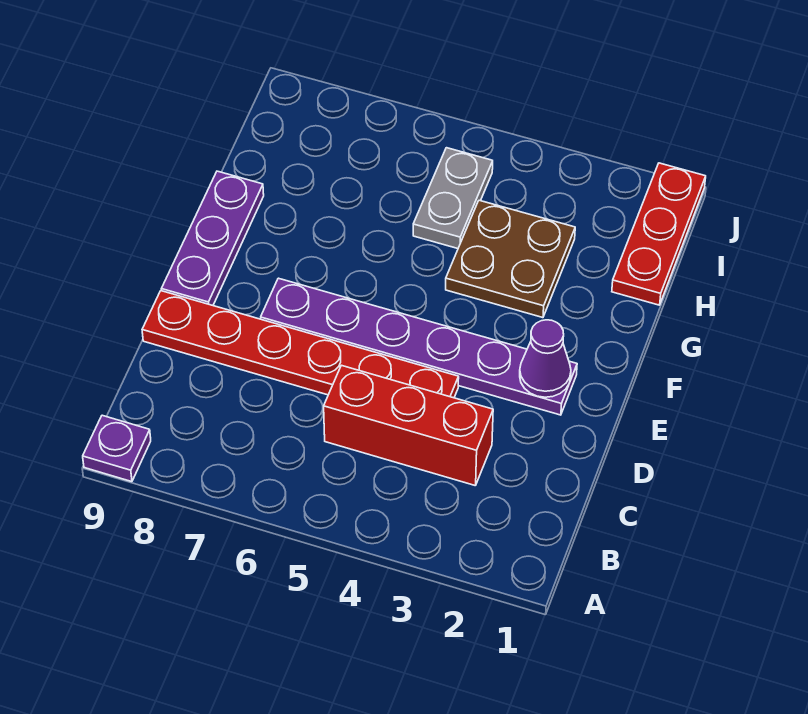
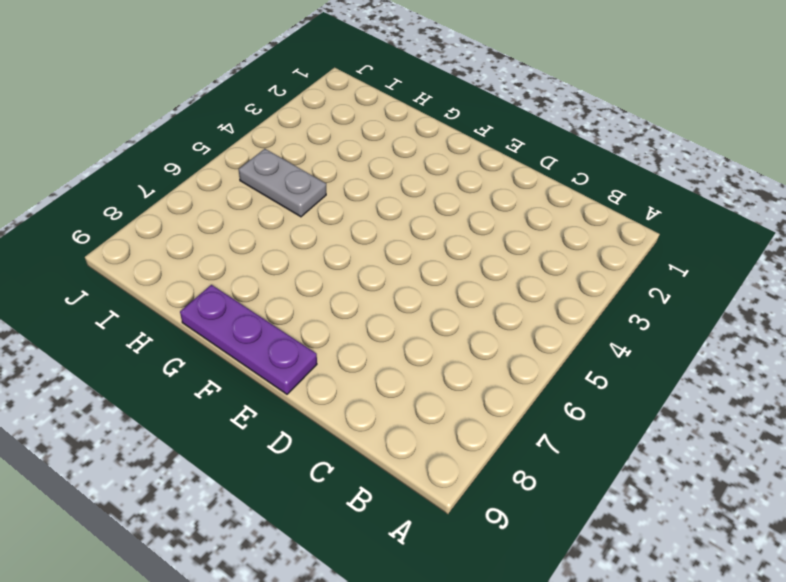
none -> purple plate A9 level 1
none -> red brick C3:C5 level 1

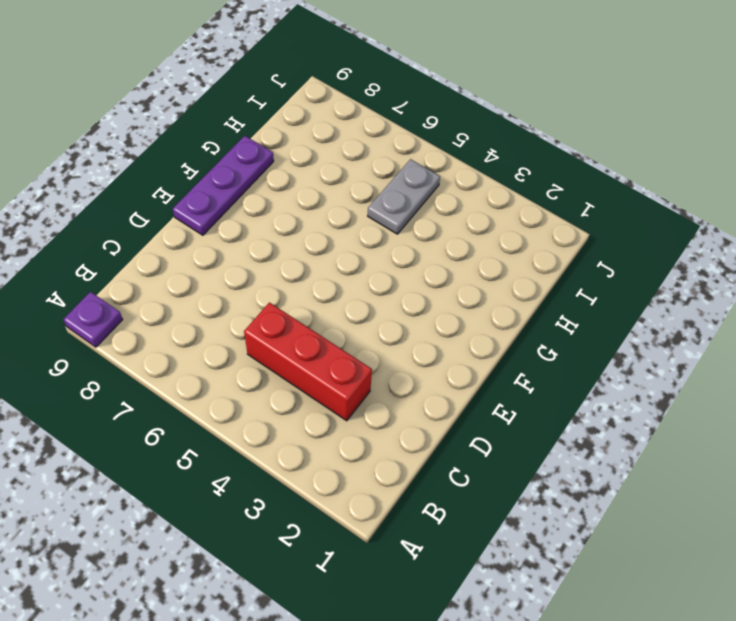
none -> red plate D4:D9 level 1
none -> purple plate E2:E7 level 1

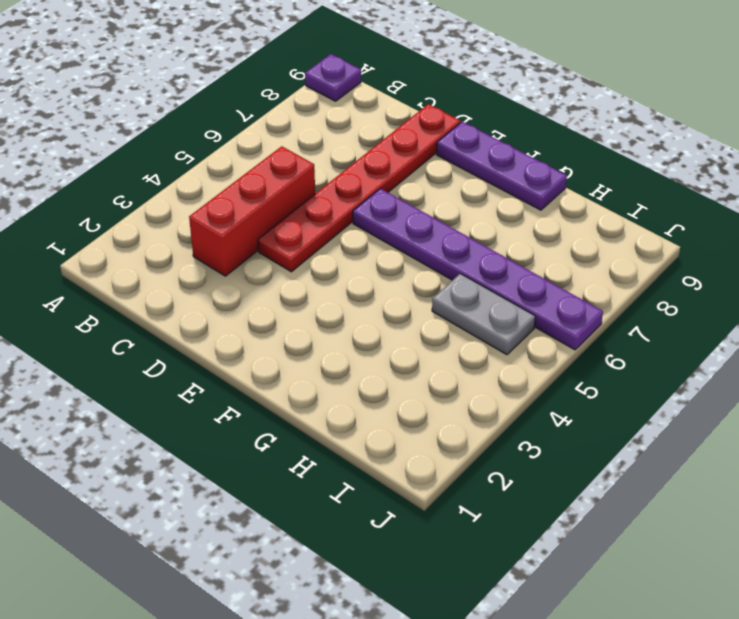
purple plate E6:J6 level 1 -> purple plate E2:E7 level 1
none -> brown plate G3:H4 level 1
none -> red plate H1:J1 level 1

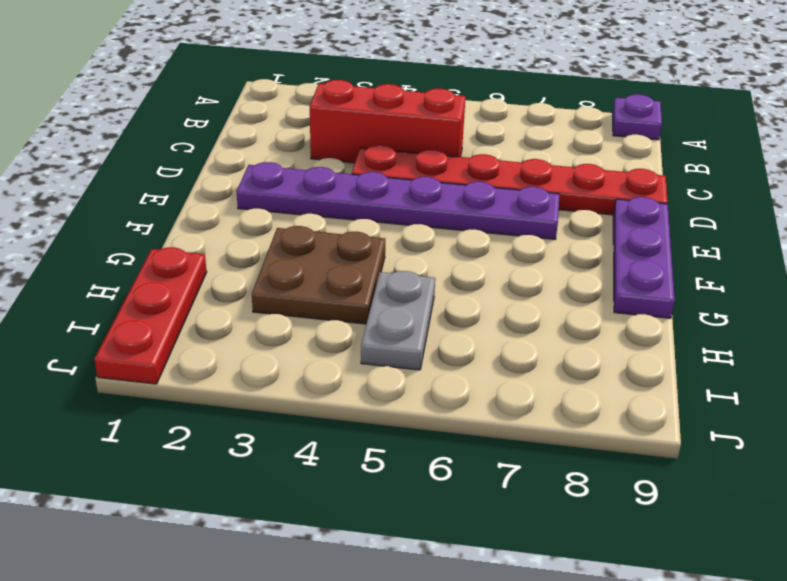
none -> purple cone E2 level 2

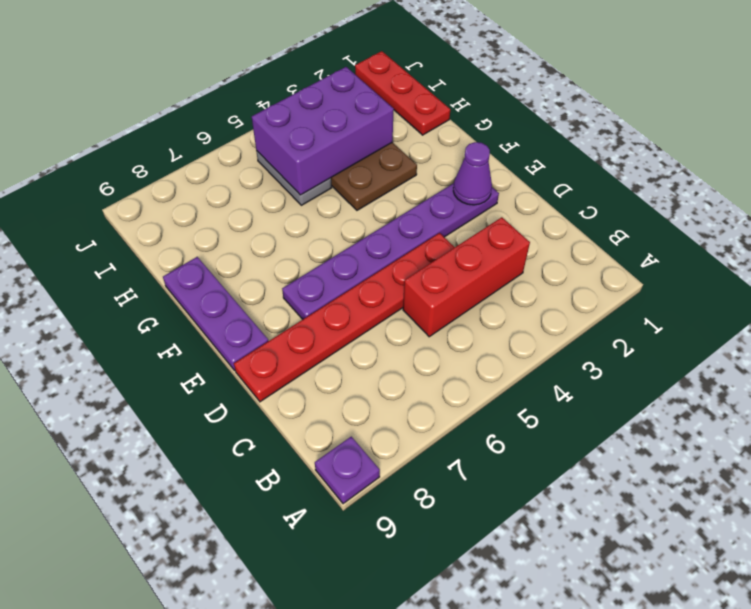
purple brick H3:I5 level 2 -> none

